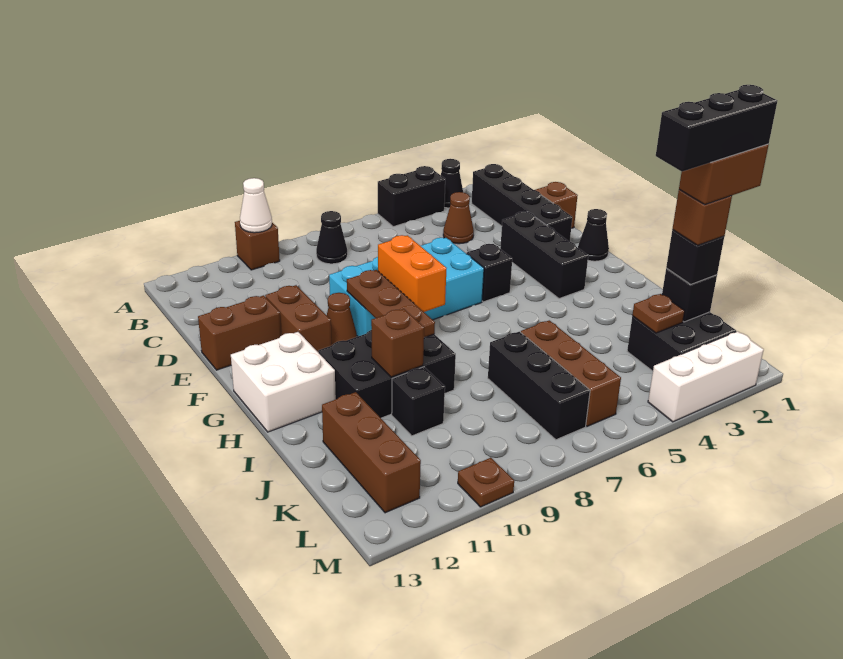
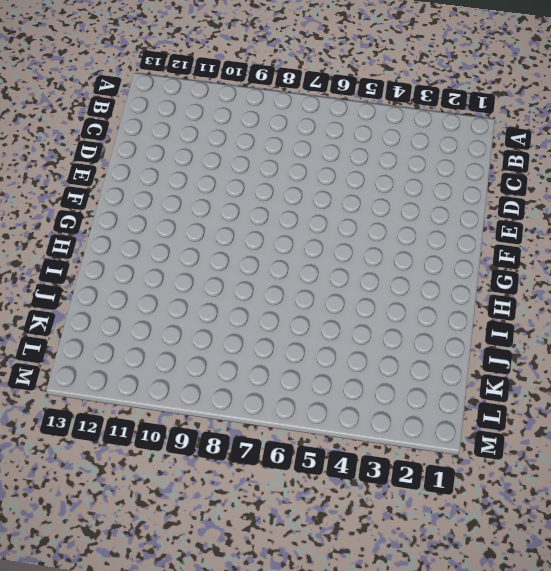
none -> black cone A3 level 1
none -> black brick A4:A5 level 1
none -> brown brick A10 level 1
none -> black brick B2:E2 level 1

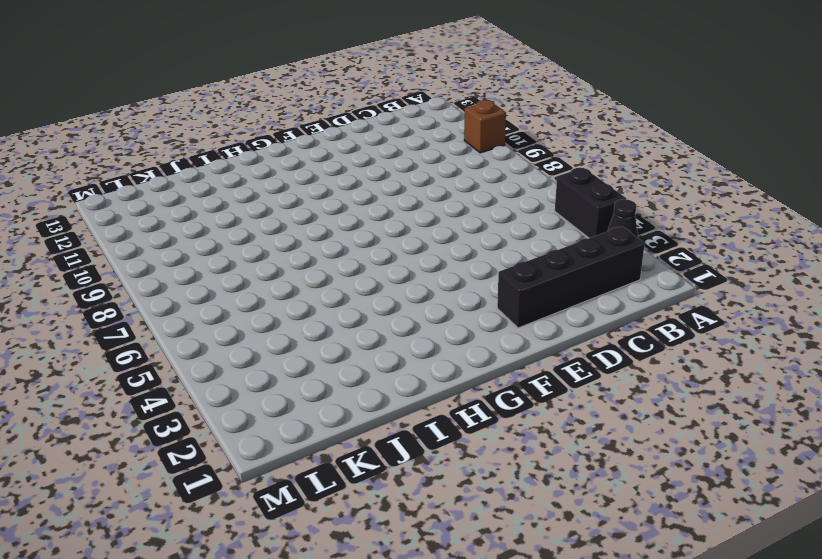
none -> black cone B8 level 1
none -> brown cone C4 level 1
none -> brown brick D1 level 1
none -> black brick E3:G3 level 1

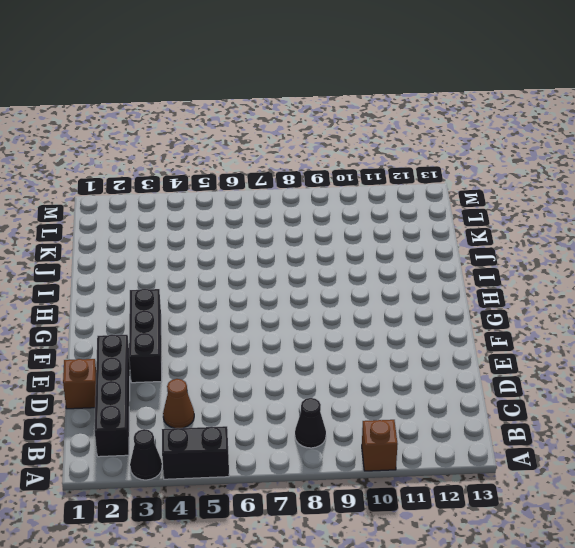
none -> cyan brick E6:F9 level 1
none -> brown brick E11:F11 level 1
none -> brown brick E12:E13 level 1
none -> black cone F1 level 1

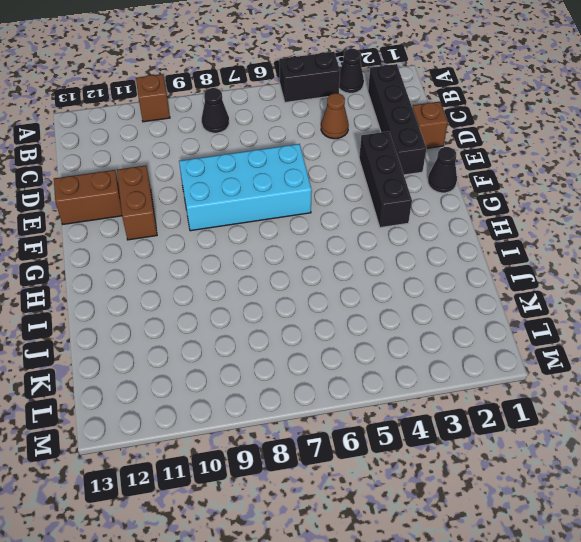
none -> black brick F5 level 1
none -> brown cone F10 level 1
none -> white brick G12:H13 level 1
none -> black brick H9:I11 level 1

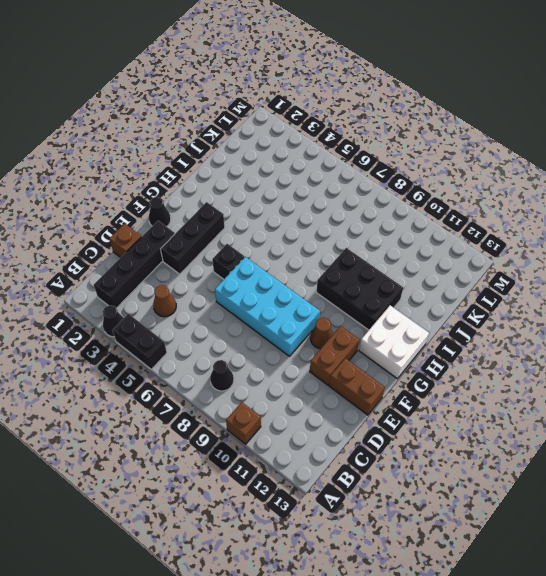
none -> brown brick J6:L6 level 1
none -> black brick J7:L7 level 1
none -> black brick J10 level 1
none -> brown brick J12:L12 level 1

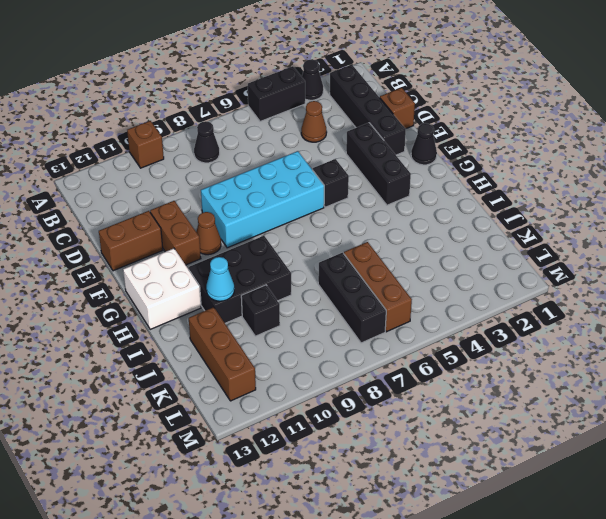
cyan cone I11 level 2 -> none
none -> black brick K2:L3 level 1
none -> white brick M2:M4 level 1
none -> brown plate M10 level 1
none -> white cone A10 level 2

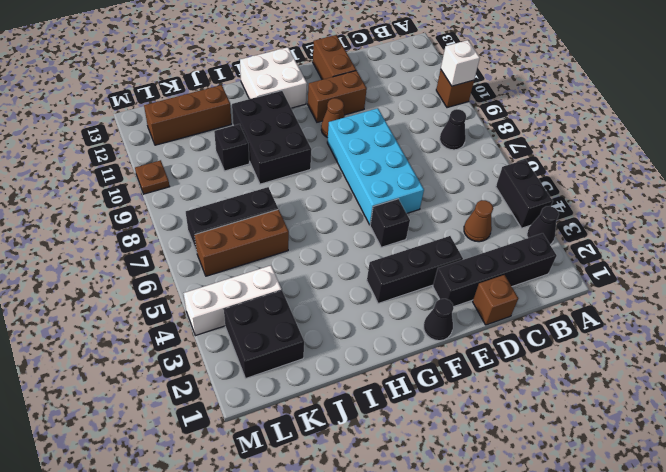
white brick A10 level 2 -> white cone A10 level 2
white brick K4:M4 level 1 -> white brick M2:M4 level 1
none -> orange brick F8:G8 level 2
none -> brown plate F9:H9 level 2
none -> brown brick I10 level 2
none -> black brick K2 level 2

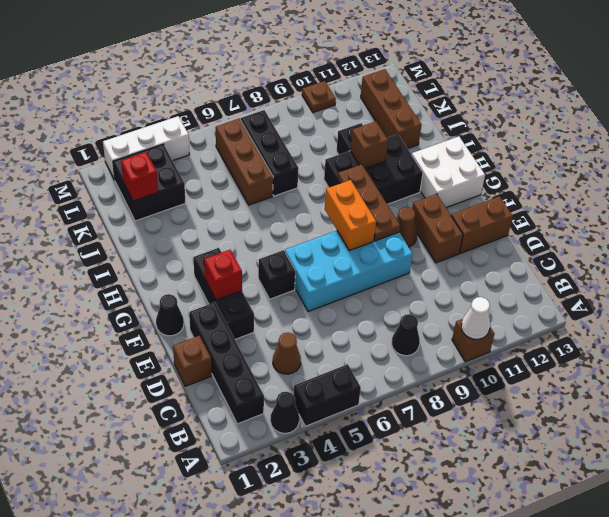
red brick F3 level 2 -> none
red brick K2 level 2 -> black brick K2 level 2
none -> brown plate K3 level 2
none -> black brick K2 level 3
none -> brown brick K2 level 4
none -> brown brick K1:K2 level 5

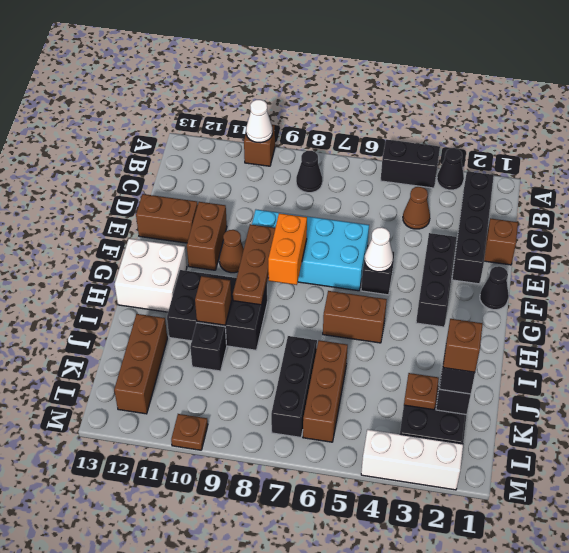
white cone F5 level 2 -> none
brown brick H5:H6 level 1 -> brown brick K1:K2 level 5
none -> black brick K1:K3 level 6

